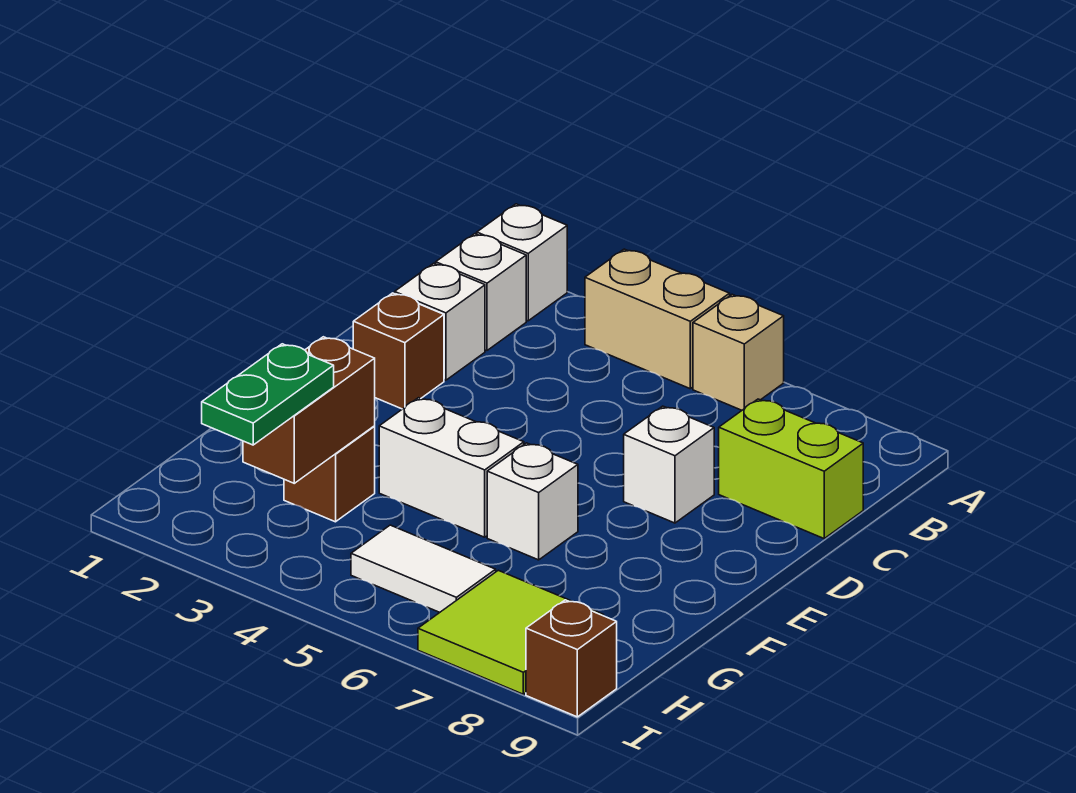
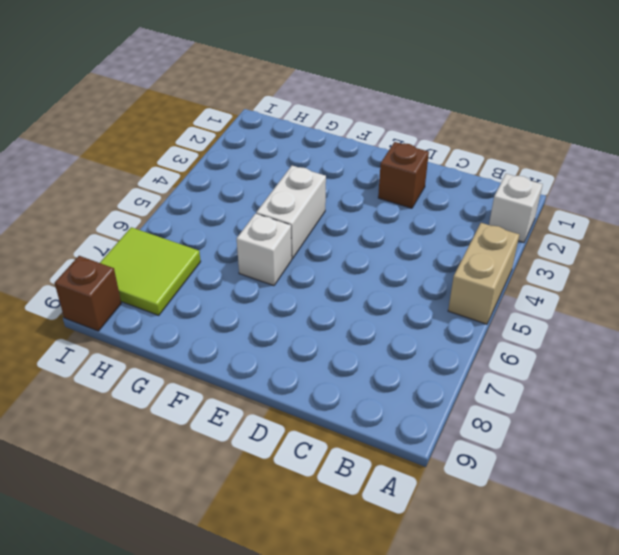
none -> tan brick A6 level 1
none -> white brick B2 level 1
none -> white brick C2 level 1

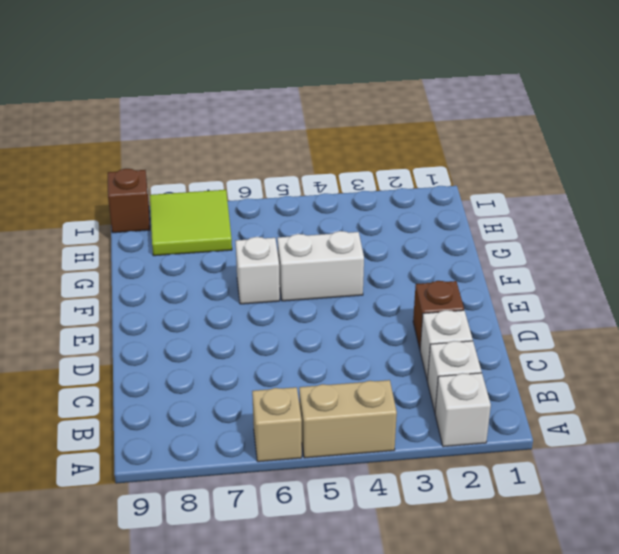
none -> lime brick C8:C9 level 1
none -> white brick D7 level 1
none -> brown brick G3 level 1

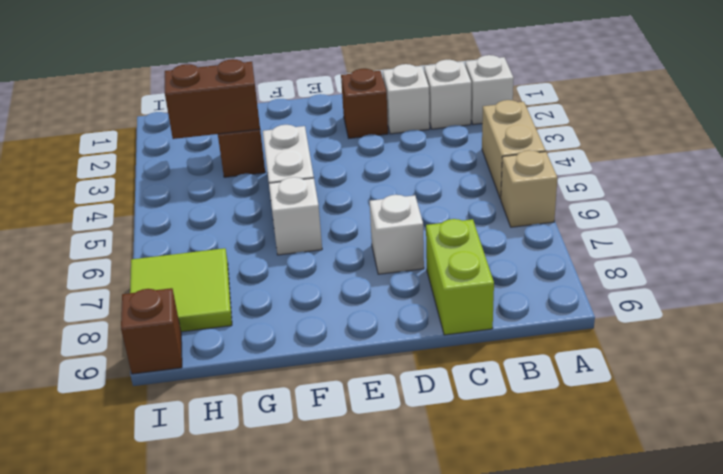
none -> white tile H5:H6 level 1
none -> green plate H3:I3 level 3

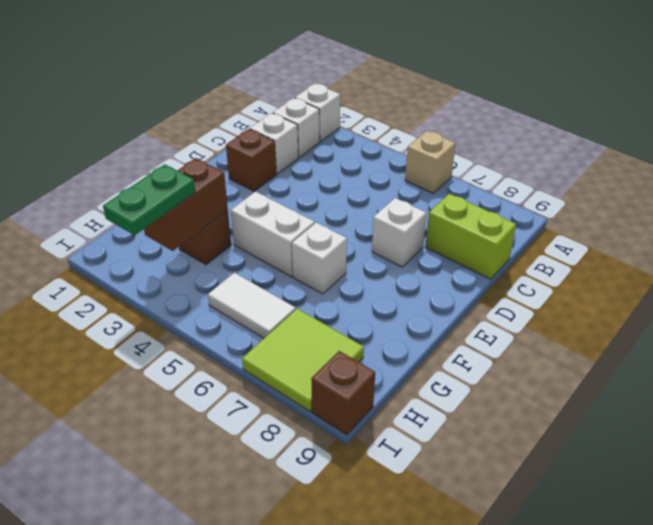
none -> tan brick A4:A5 level 1

